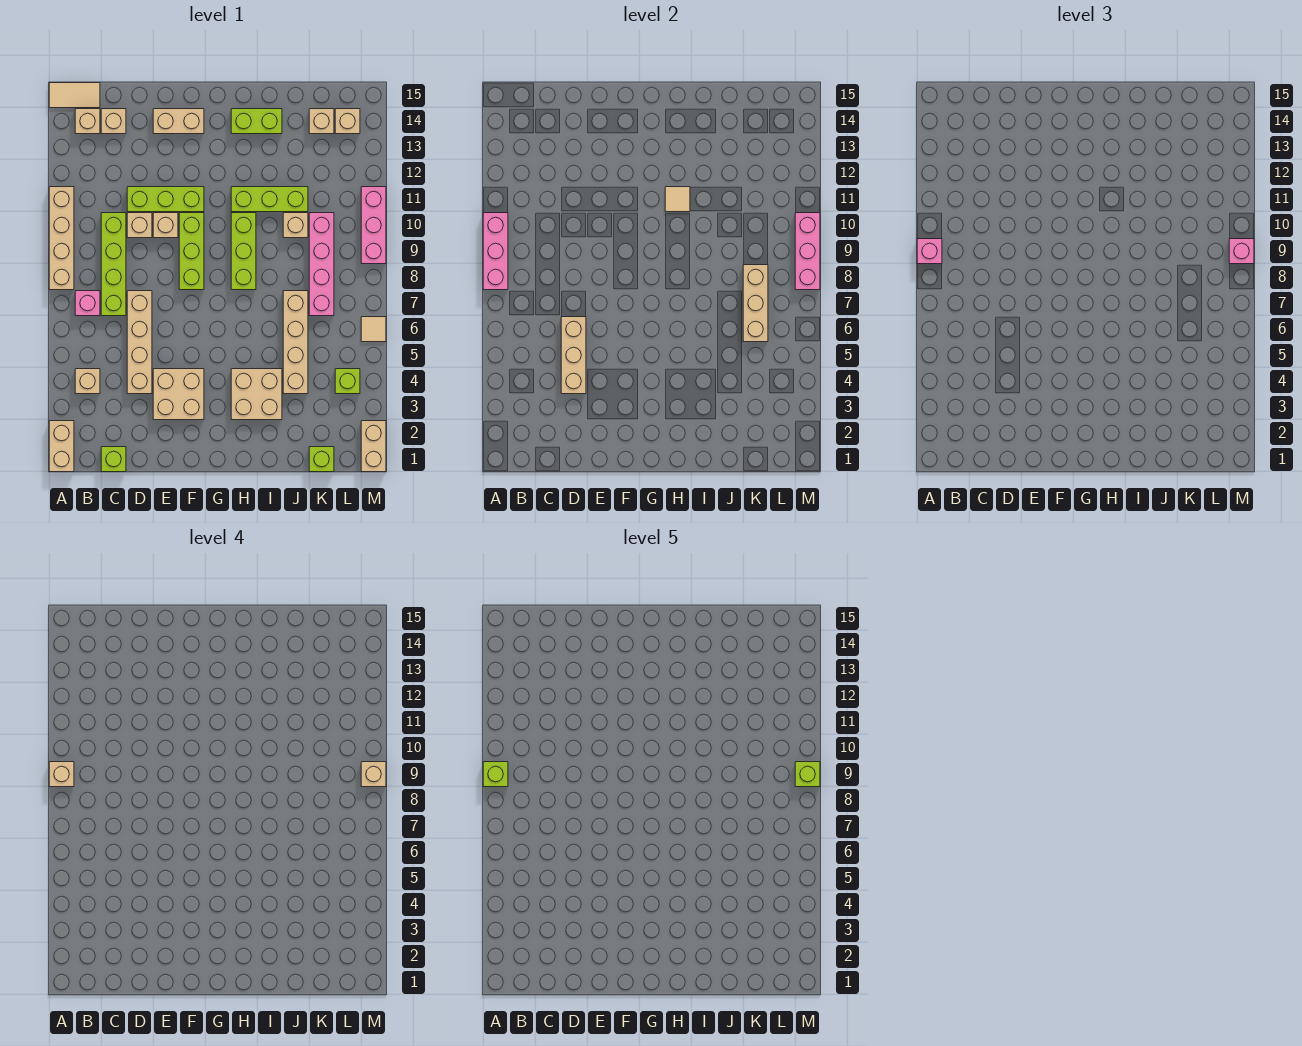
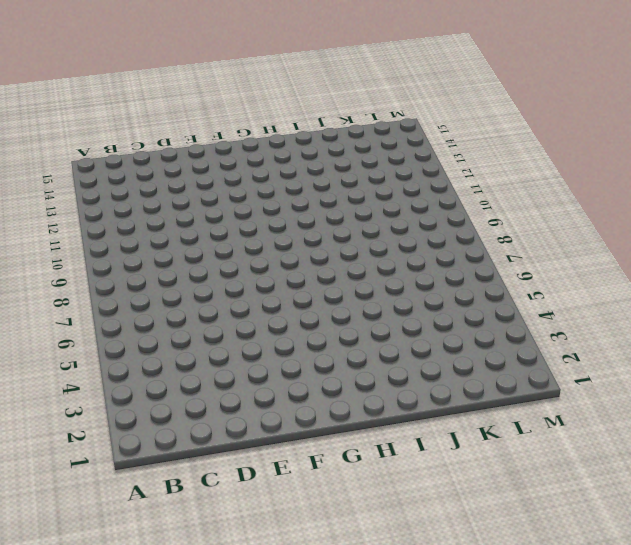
none -> tan brick A1:A2 level 1
none -> tan brick A8:A11 level 1
none -> tan tile A15:B15 level 1
none -> tan brick B4 level 1

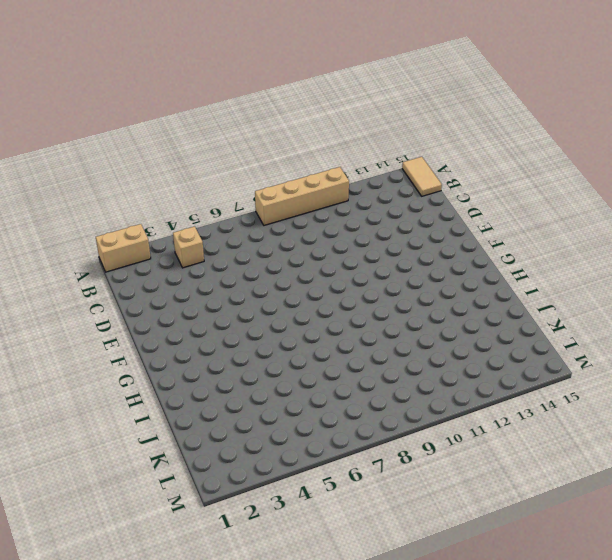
none -> pink brick B7 level 1
none -> tan brick B14 level 1
none -> lime brick C1 level 1
none -> lime brick C7:C10 level 1

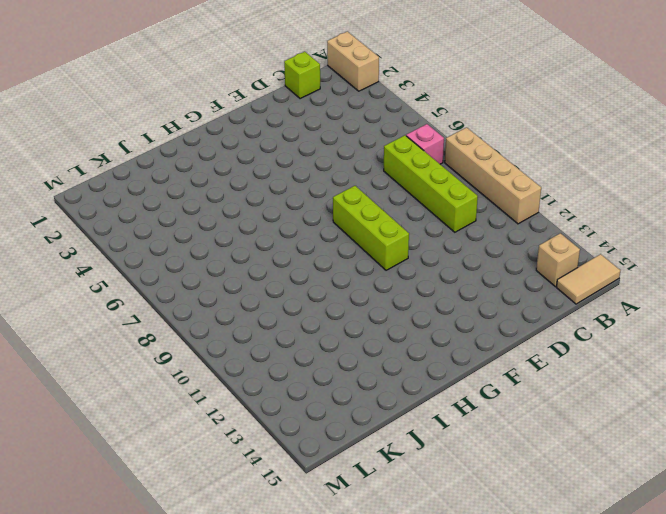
none -> tan brick B4 level 1
none -> tan brick C14 level 1
none -> tan brick D4:D7 level 1
none -> tan brick D10 level 1

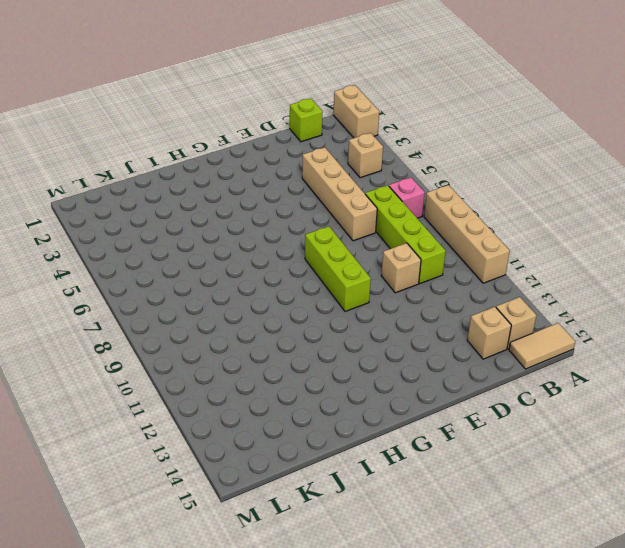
none -> lime brick D11:F11 level 1
none -> tan brick E3:F4 level 1
none -> tan brick E10 level 1
none -> tan brick E14:F14 level 1

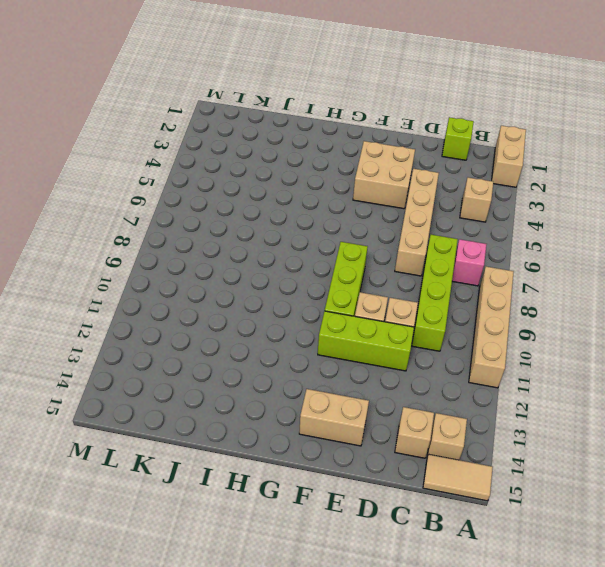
none -> tan brick H3:I4 level 1
none -> lime brick H8:H10 level 1
none -> lime brick H11:J11 level 1
none -> lime brick H14:I14 level 1

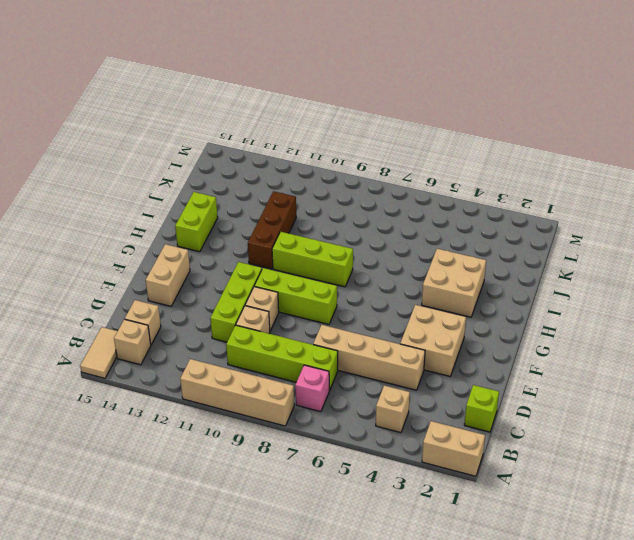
brown brick H11:J11 level 1 -> lime brick H11:J11 level 1
none -> tan brick J4:J7 level 1
none -> tan brick J10 level 1
none -> lime brick K1 level 1
none -> pink brick K7:K10 level 1

